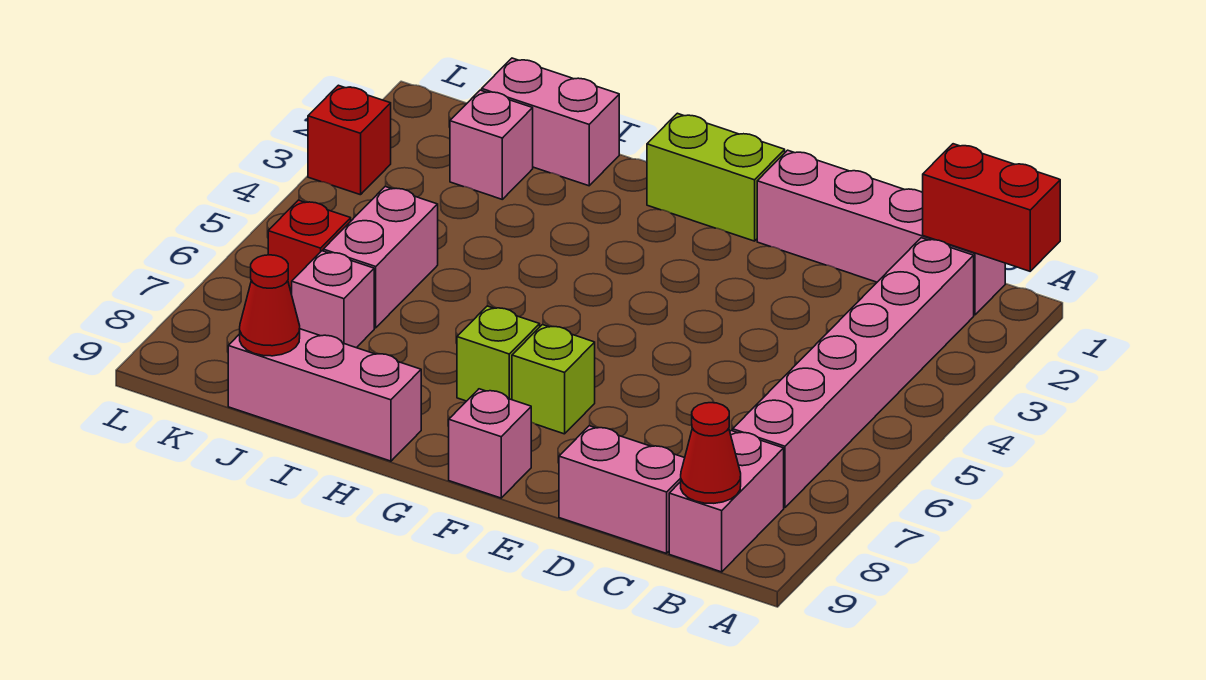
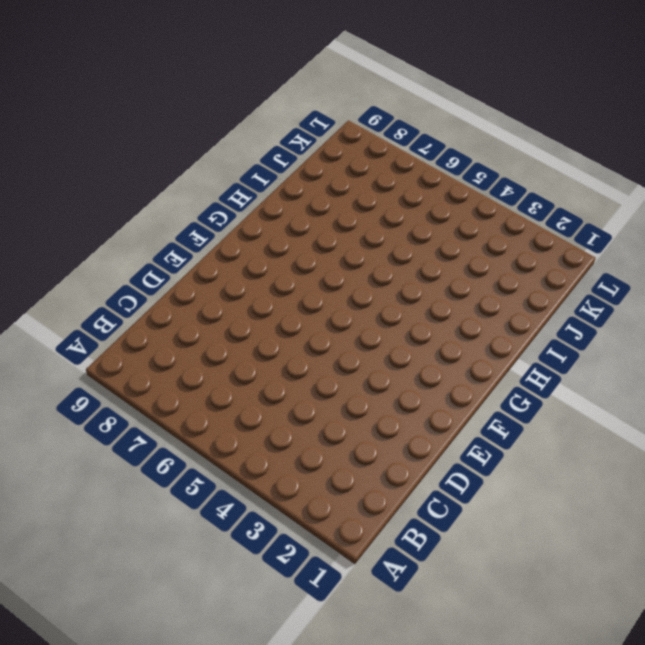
none -> pink brick B1:E1 level 1
none -> pink brick B2:B7 level 1
none -> pink brick B8:B9 level 1

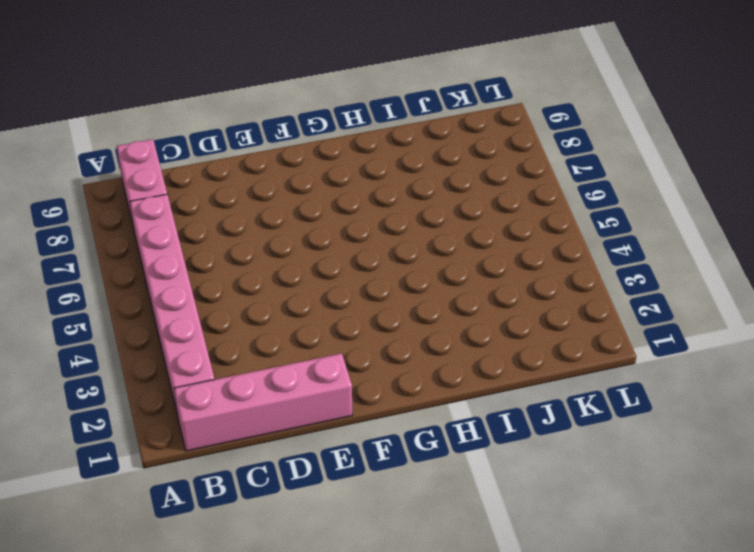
none -> pink brick C9:D9 level 1
none -> lime brick F1:G1 level 1
none -> lime brick F7 level 1

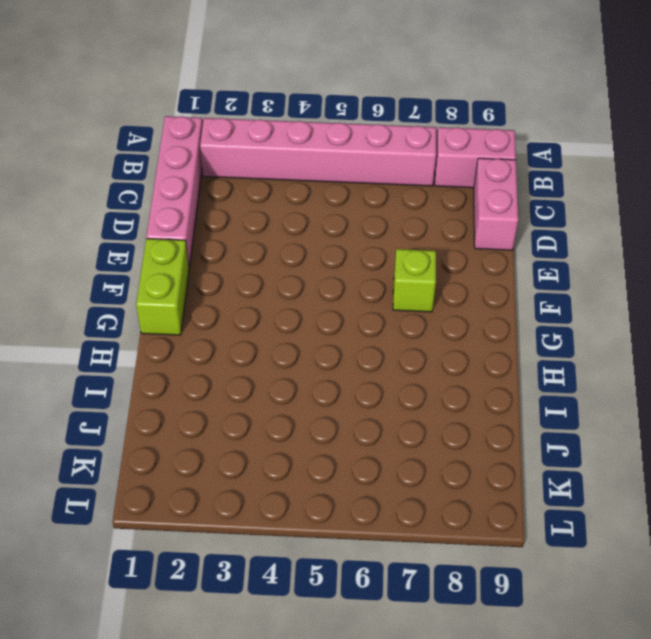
none -> pink brick F9 level 1
none -> lime brick G7 level 1
none -> pink brick H9:J9 level 1

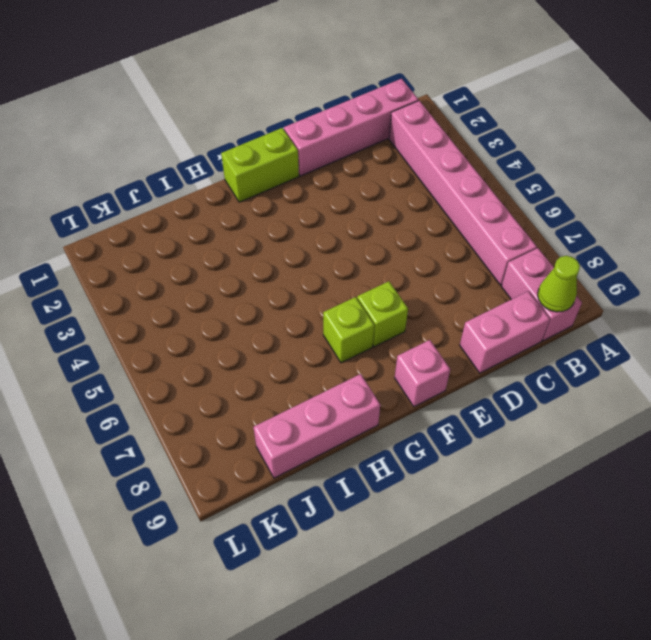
lime cone B9 level 2 -> red cone B9 level 2
none -> pink brick I1:J1 level 1
none -> pink brick J2 level 1
none -> pink brick J5:J6 level 1

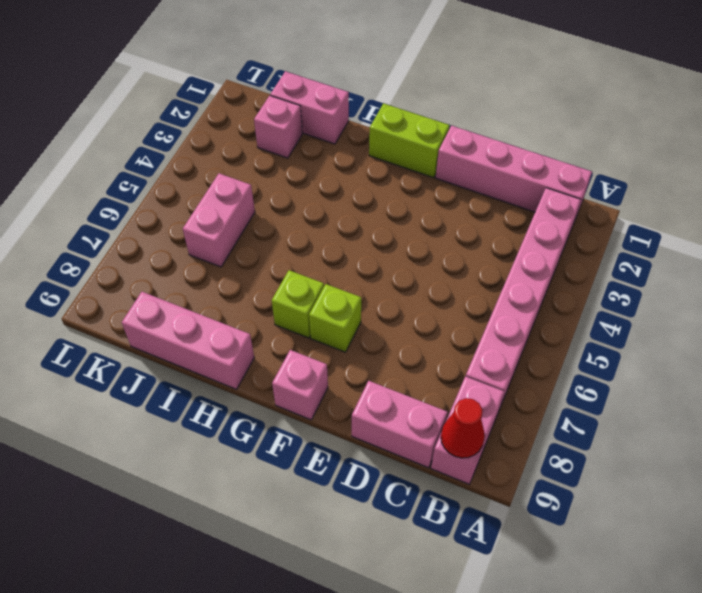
none -> pink brick J7 level 1
none -> red brick K6 level 1
none -> red brick L3 level 1

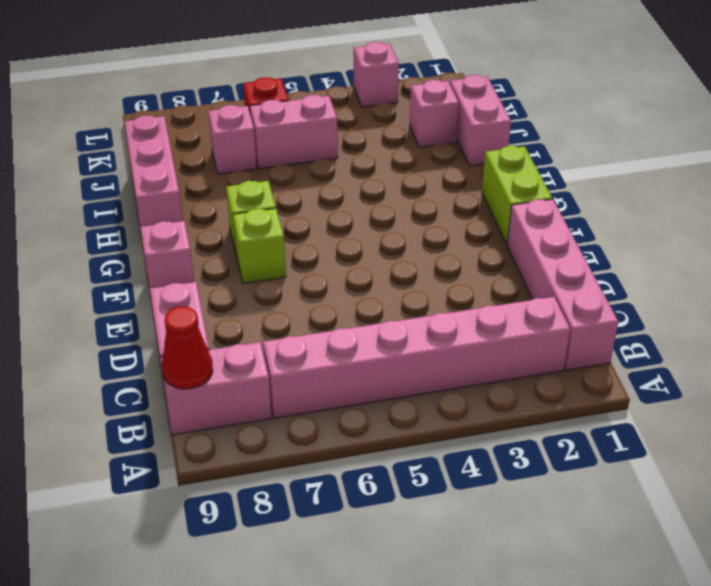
pink brick L3 level 1 -> red brick L3 level 1
none -> red brick A1:B1 level 2
none -> red cone J9 level 2

